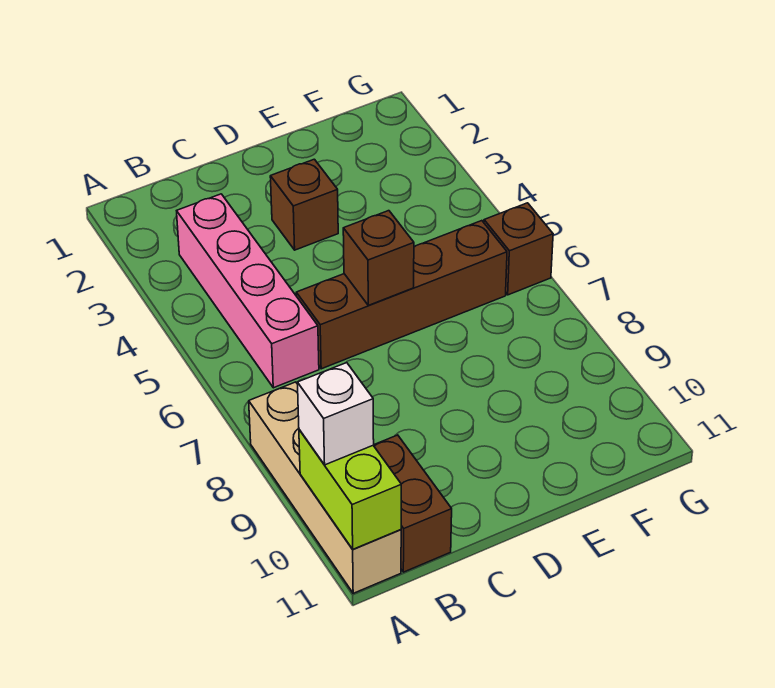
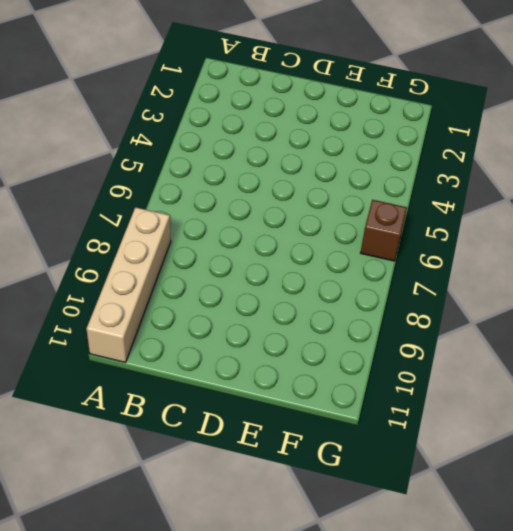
none -> pink brick B3:B6 level 1
none -> brown brick B10:B11 level 1

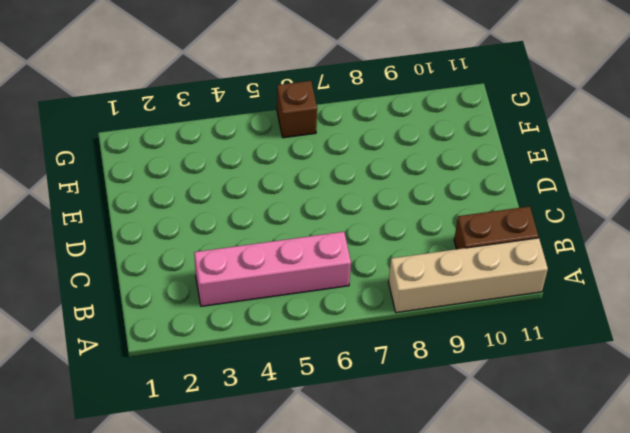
none -> brown brick C6:F6 level 1
none -> brown brick D3 level 1

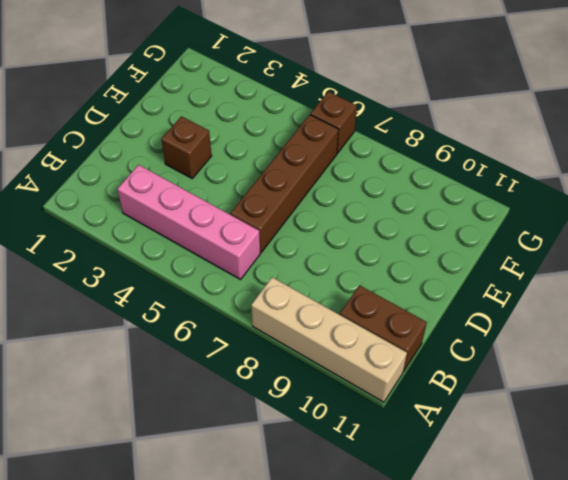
none -> lime brick A10:A11 level 2
none -> brown brick D6 level 2

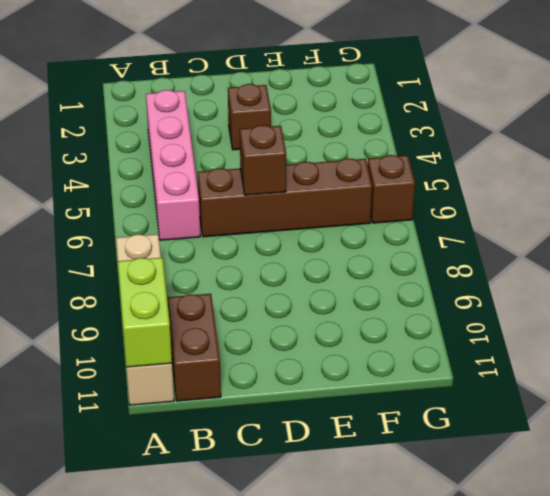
none -> white brick A10 level 3

